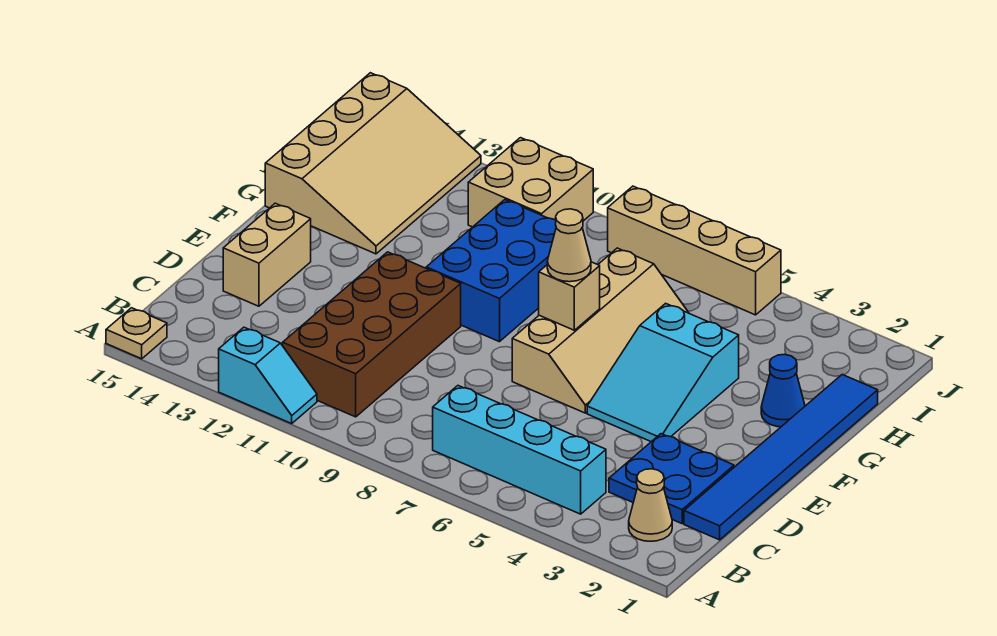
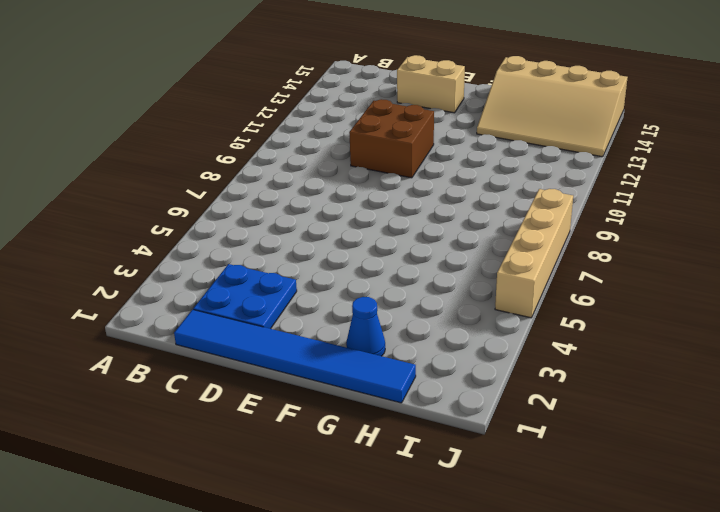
brown brick D10:E11 level 1 -> brown brick B10:E11 level 1
none -> cyan slope A11:A12 level 1 top 12
none -> tan plate A15 level 1
none -> tan cone B2 level 1

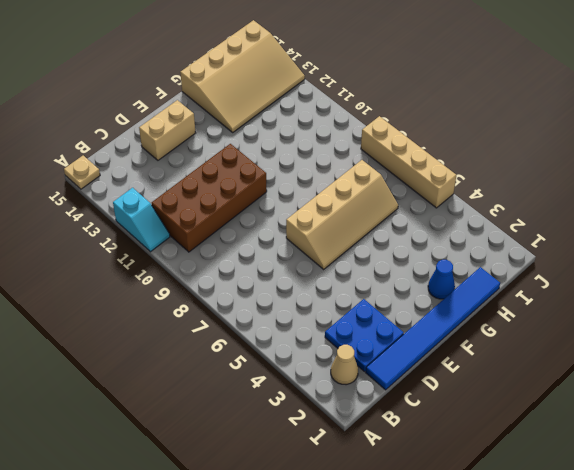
none -> cyan brick B4:B7 level 1
none -> cyan slope E4:G5 level 1 top G
none -> blue brick F9:H10 level 1

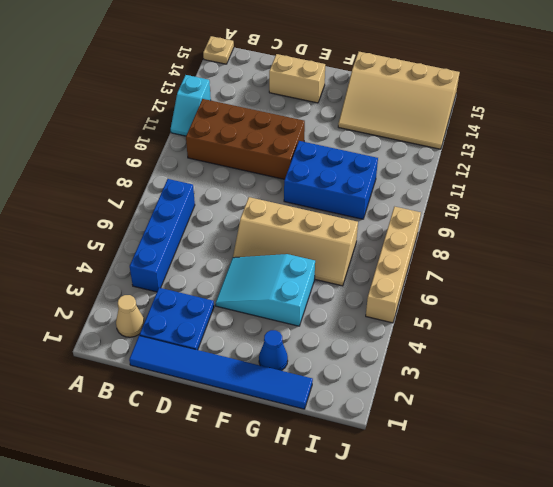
blue brick B4:B7 level 1 -> cyan brick B4:B7 level 1
none -> tan brick I10:J11 level 1
none -> tan brick F7 level 2
none -> tan cone F7 level 3

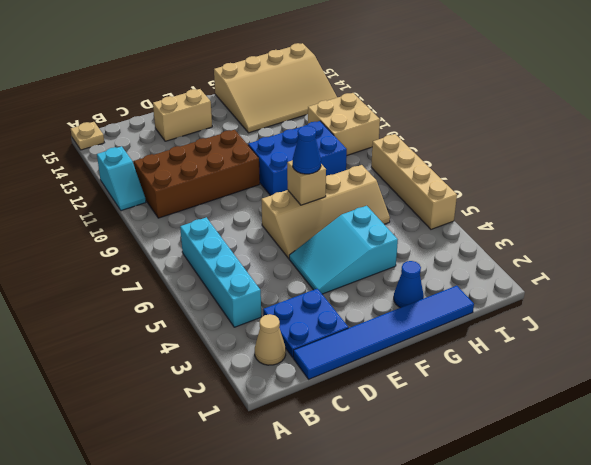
blue cone F7 level 3 -> tan cone F7 level 3

